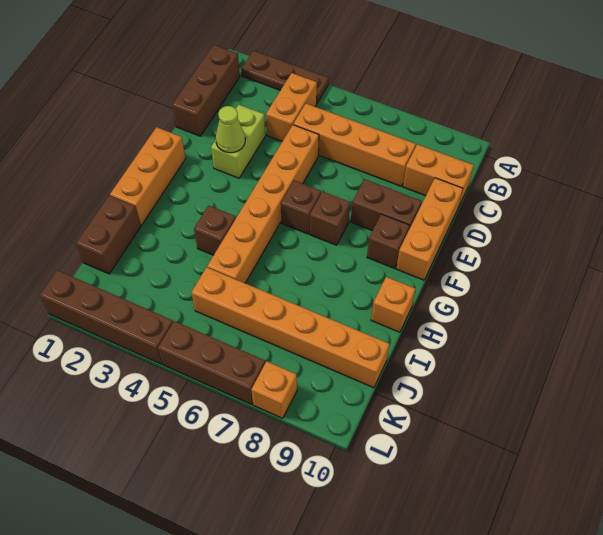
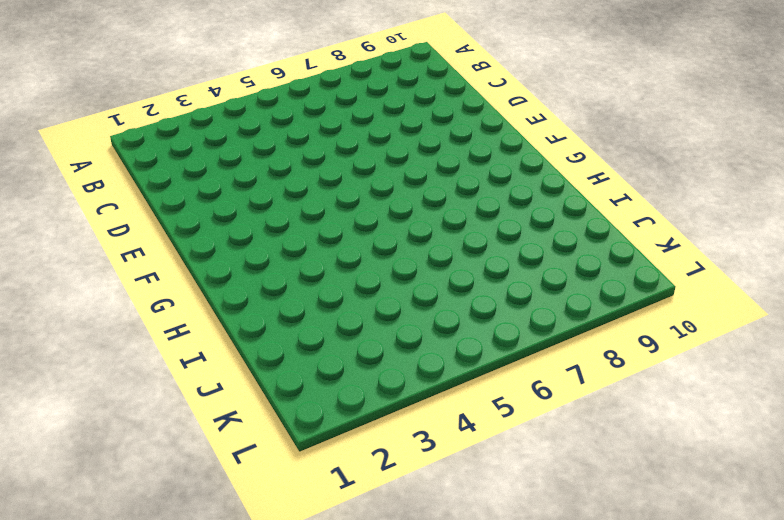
none -> brown plate A2:A4 level 1
none -> brown brick B1:D1 level 1
none -> orange brick B4:C4 level 1

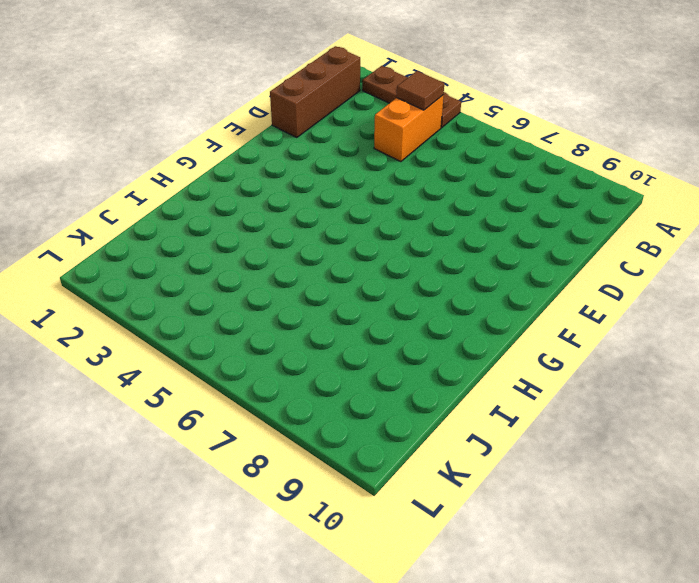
brown tile B4 level 2 -> none
none -> orange brick C5:C8 level 1
none -> orange brick C9:C10 level 1
none -> lime brick D3:E3 level 1

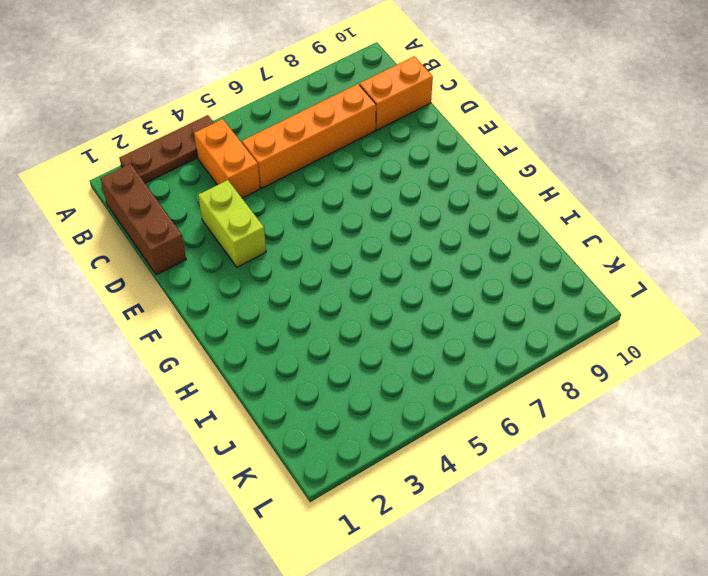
none -> orange brick D5:I5 level 1
none -> orange brick D10:F10 level 1
none -> brown brick E8:E9 level 1

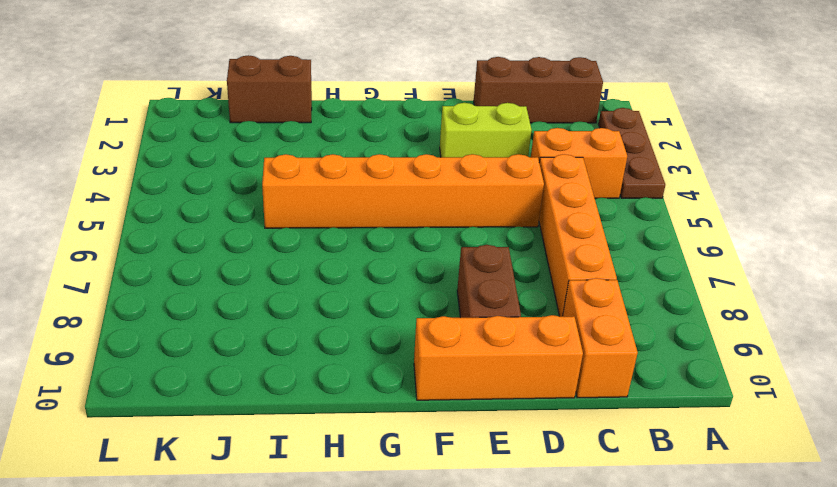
none -> orange brick F1:H1 level 1
none -> brown brick F6 level 1
none -> brown brick F7 level 1

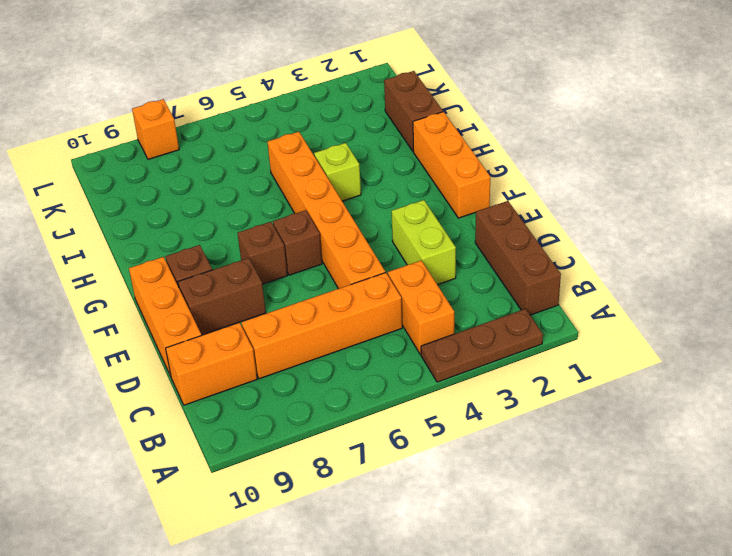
lime brick H4 level 1 -> brown brick H4 level 1
none -> orange brick H10 level 1
none -> orange brick J5:J10 level 1
none -> brown brick L1:L4 level 1

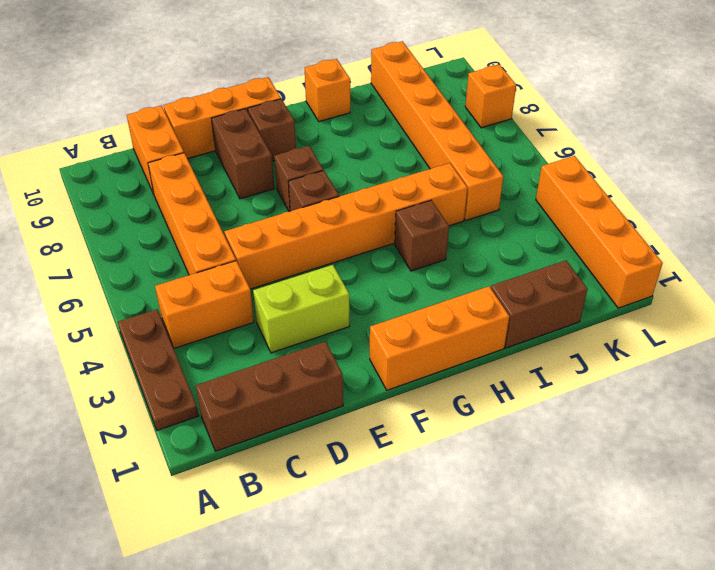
orange brick L1:L4 level 1 -> brown brick L1:L4 level 1
none -> brown brick L5:L7 level 1
none -> lime cone E3 level 2

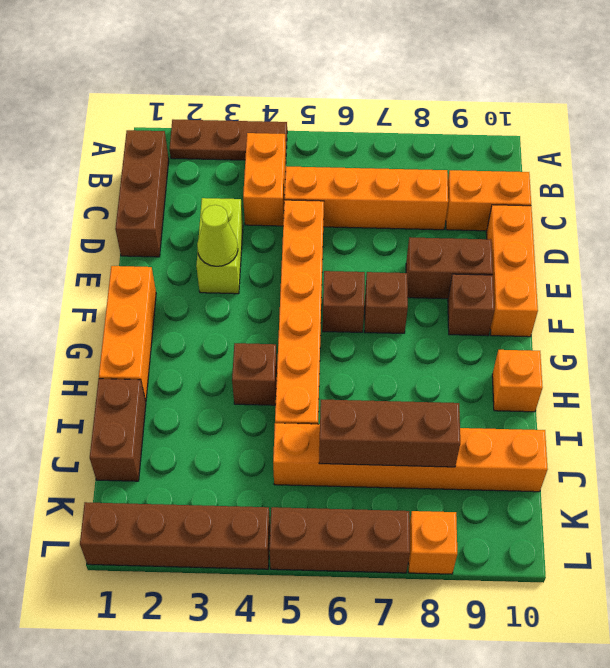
brown brick J6:J8 level 2 -> none

